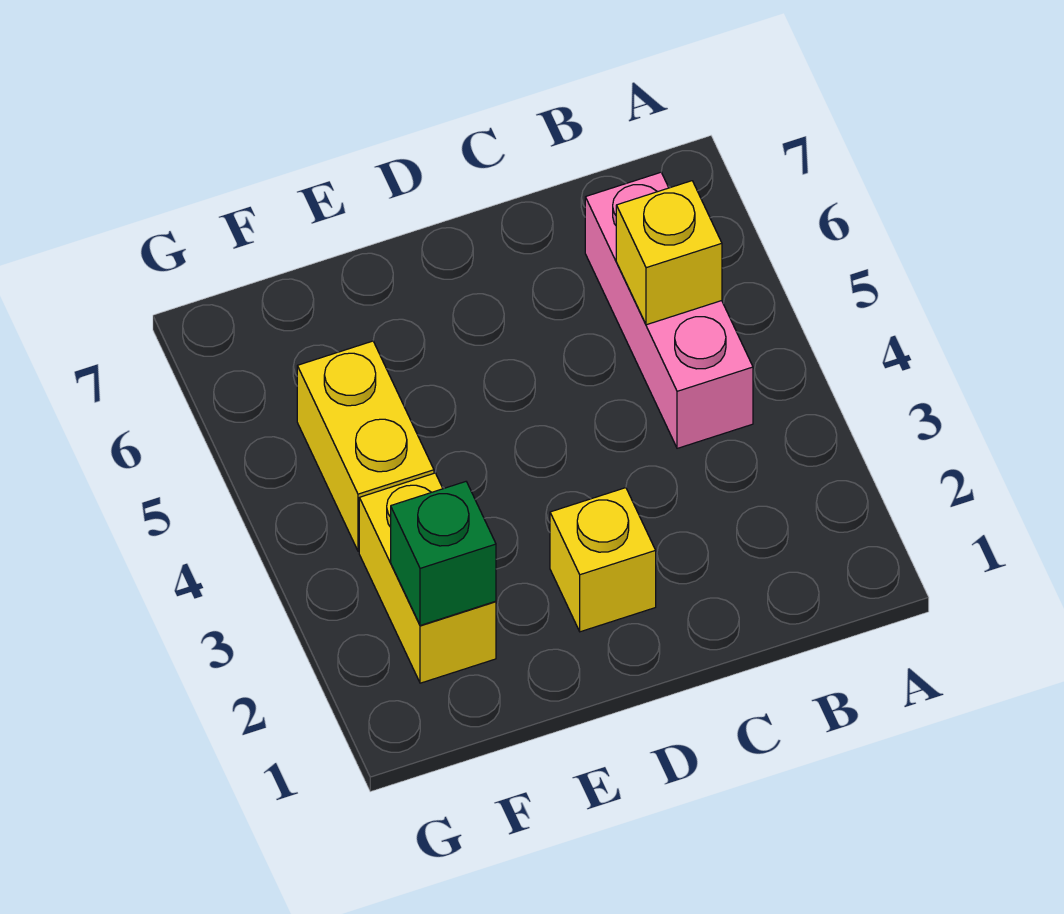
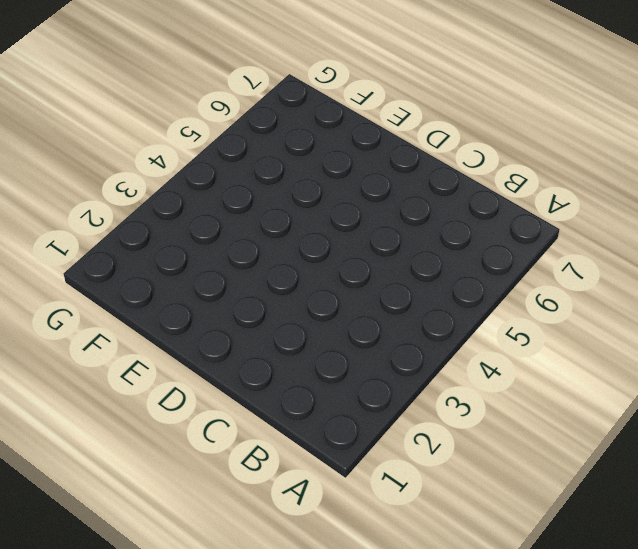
none -> pink brick B4:B6 level 1
none -> yellow brick D2 level 1

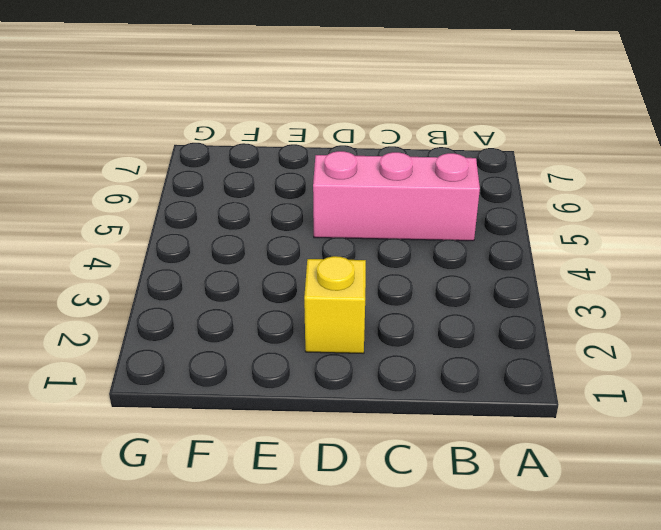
pink brick B5:D5 level 1 -> pink brick B4:B6 level 1
none -> yellow brick F2:F3 level 1
none -> yellow brick F4:F5 level 1

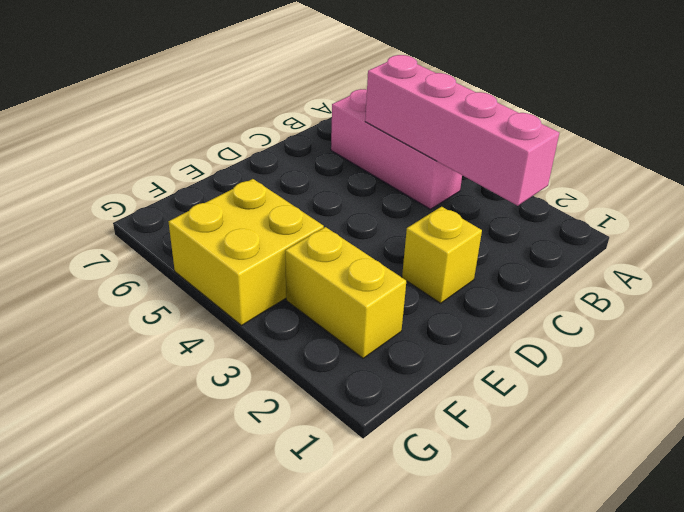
pink brick B2:B5 level 2 -> yellow brick B5 level 2
yellow brick F4:G5 level 1 -> yellow brick F4:F5 level 1
none -> green brick F2 level 2

